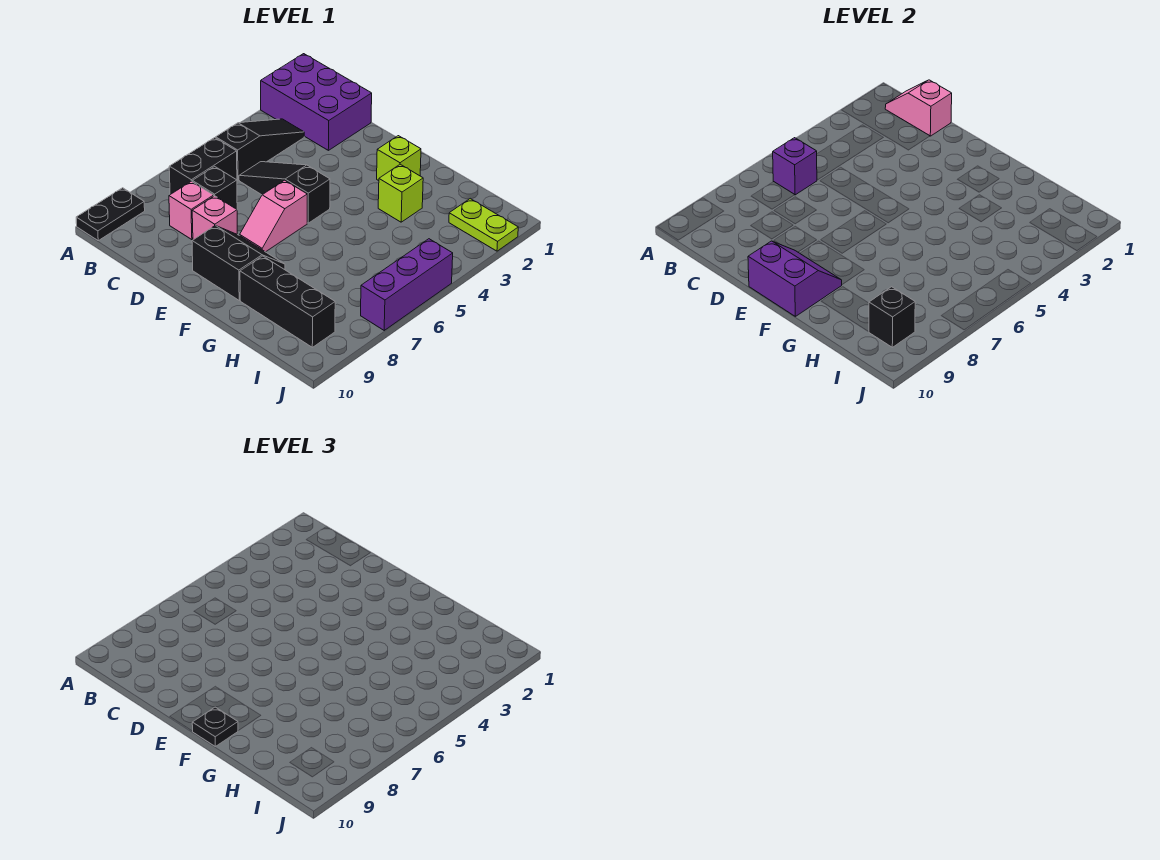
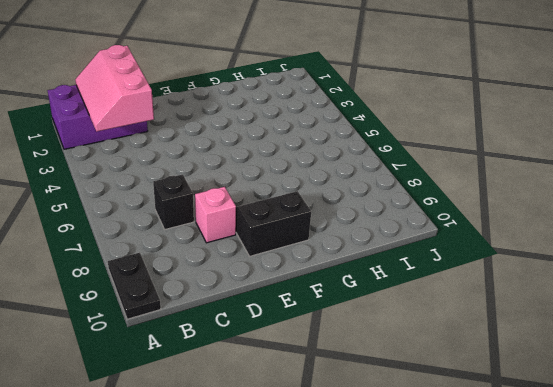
pink slope B1:C3 level 2 top C -> pink slope B1:C1 level 2 top C
none -> black slope B3:B5 level 1 top 5
none -> black brick B6:B7 level 1
none -> black slope C5:E5 level 1 top E

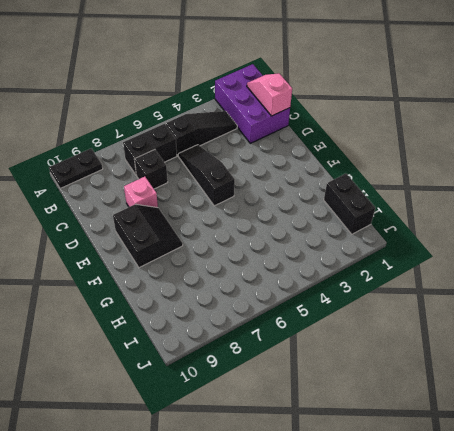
black brick H1:I1 level 1 -> none
none -> pink brick C8 level 1
none -> pink slope E6:E7 level 1 top 6
none -> lime brick F2 level 1

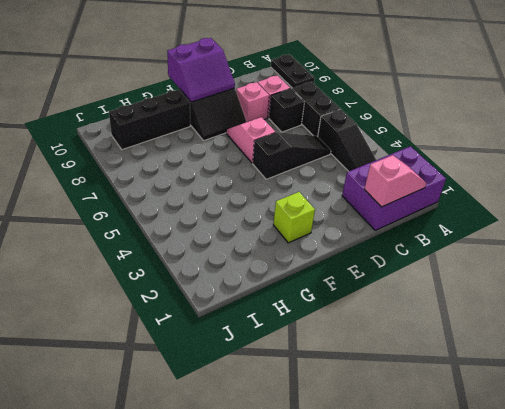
none -> lime brick G3 level 1
none -> lime plate I2:J2 level 1
none -> purple brick J5:J7 level 1

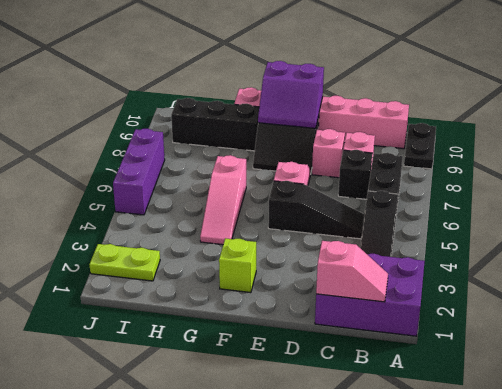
pink brick B10:G10 level 1 -> none
pink slope G4:G6 level 1 top 6 -> none
none -> lime brick G3 level 1
none -> purple brick B6 level 2
none -> black brick I9 level 2

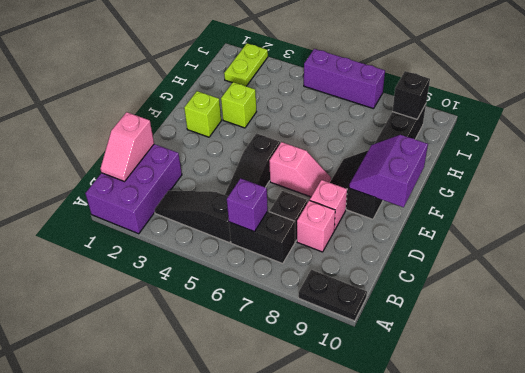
none -> black plate F10 level 3

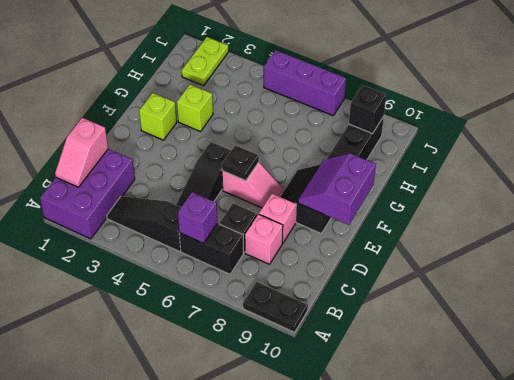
black plate E6 level 2 -> black plate F10 level 3

